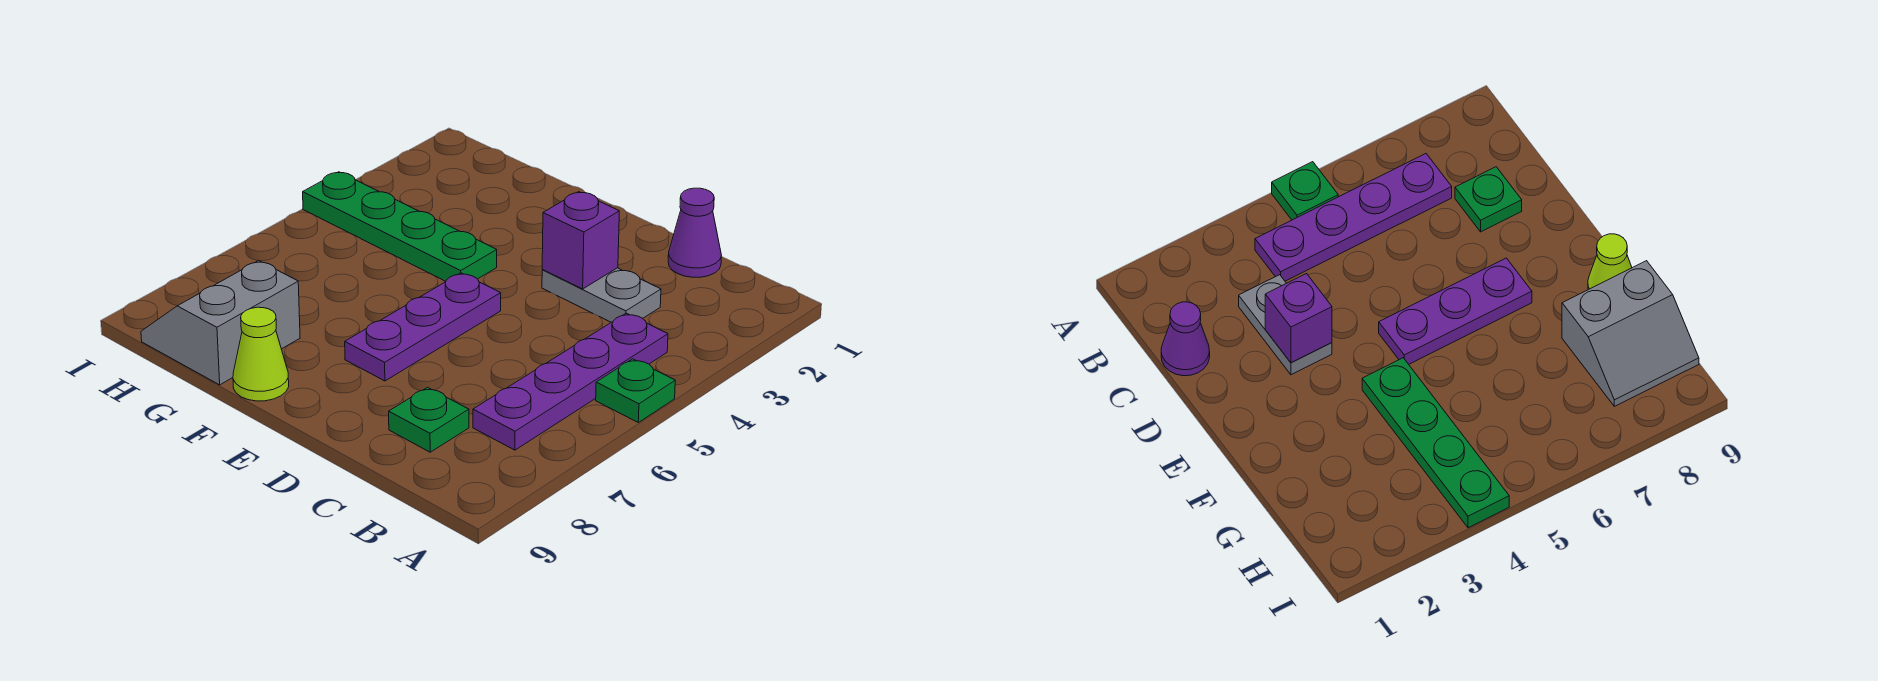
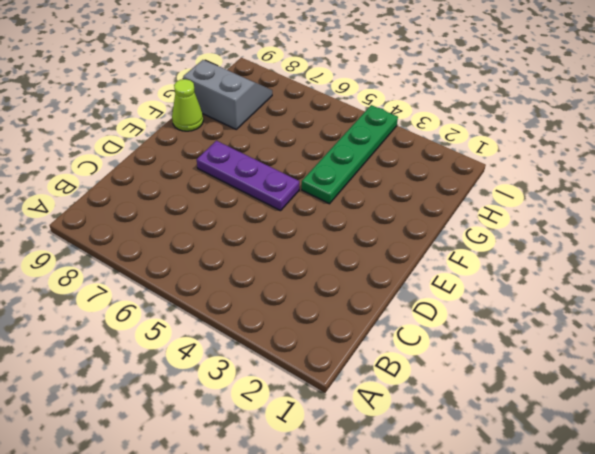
none -> green plate A5 level 1
none -> purple plate B4:B7 level 1

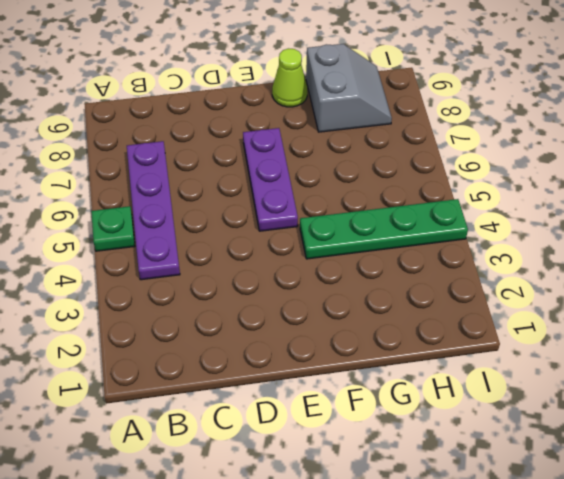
none -> purple cone C1 level 1
none -> grey plate C3:D3 level 1

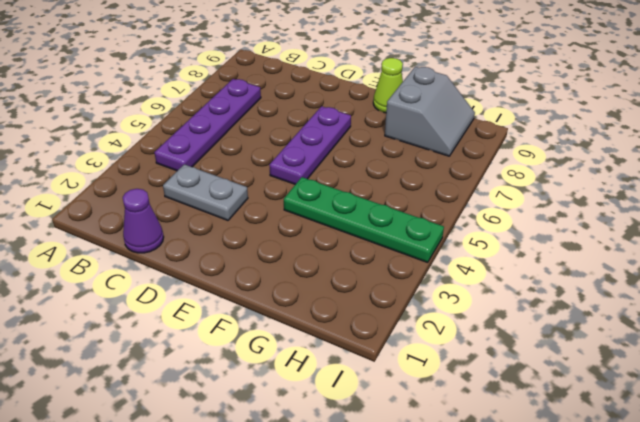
none -> green plate A5 level 1
none -> green plate C8 level 1

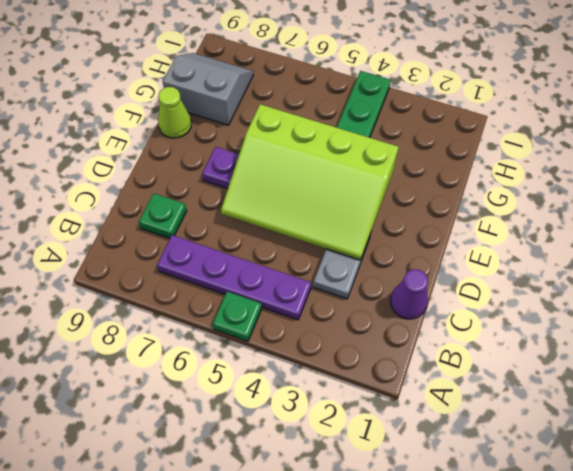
lime slope D3:F6 level 2 top F -> purple brick D3 level 2

